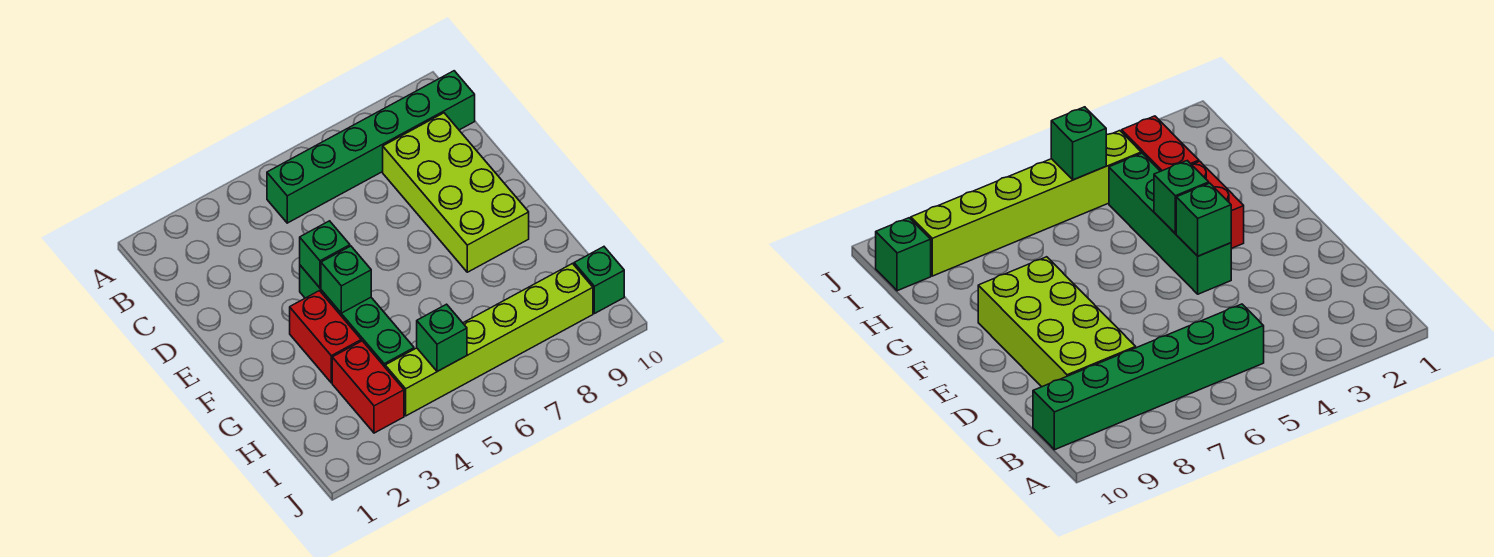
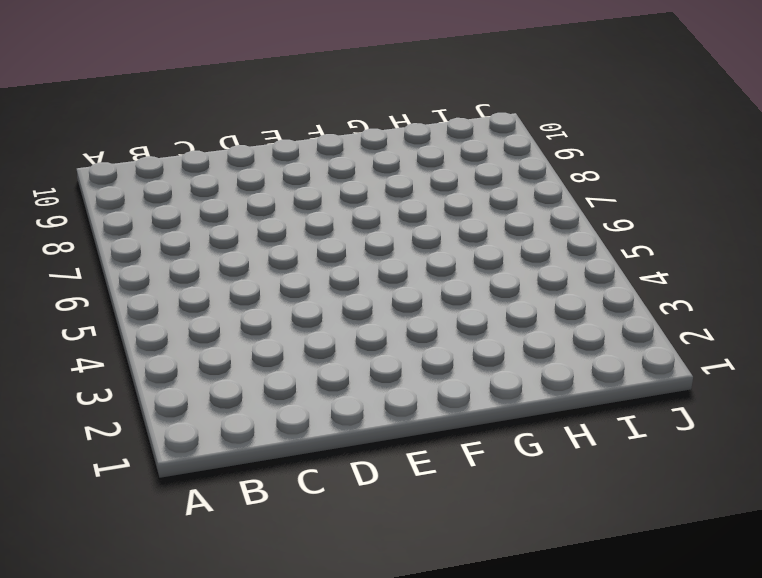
none -> green brick B5:B10 level 1
none -> lime brick C8:F9 level 1

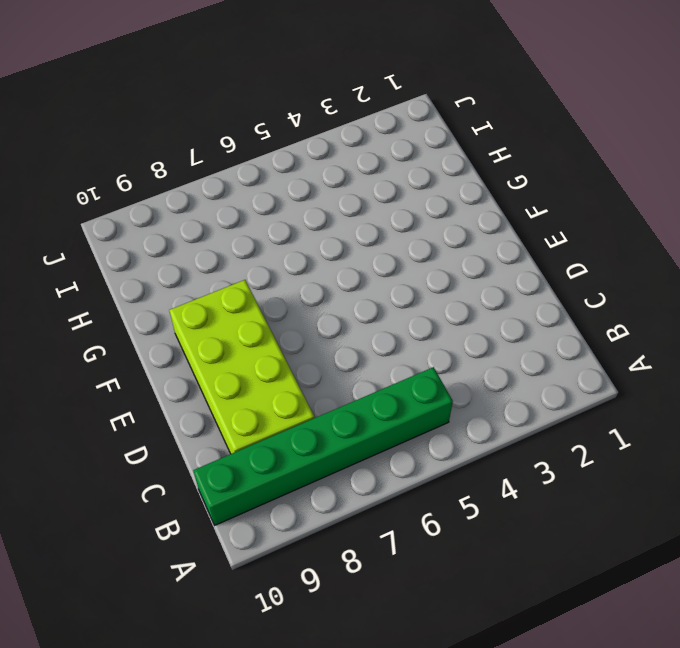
none -> green brick E4:H4 level 1
none -> red brick F3:G3 level 1

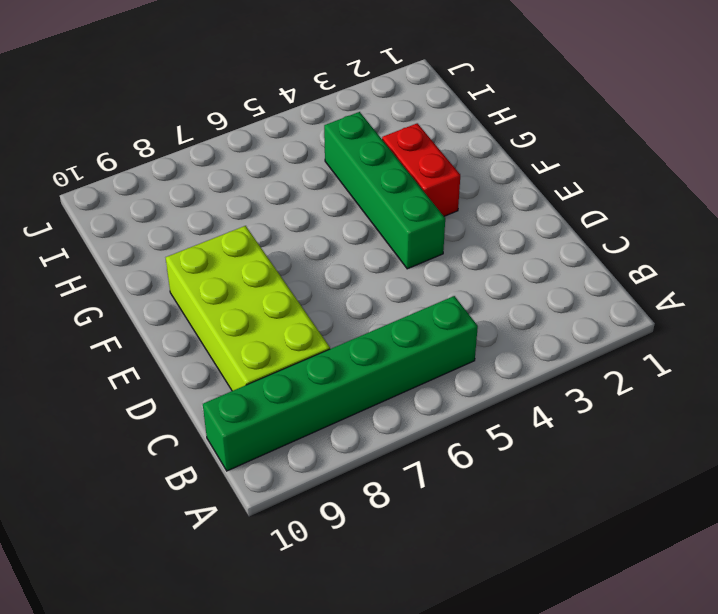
none -> red brick H3:I3 level 1
none -> lime brick I4:I9 level 1

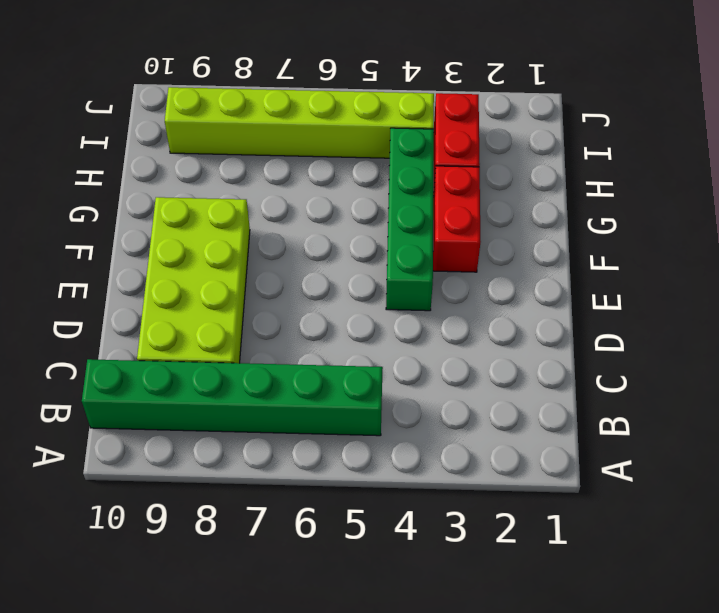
none -> green brick I10 level 1
none -> green brick E4 level 2

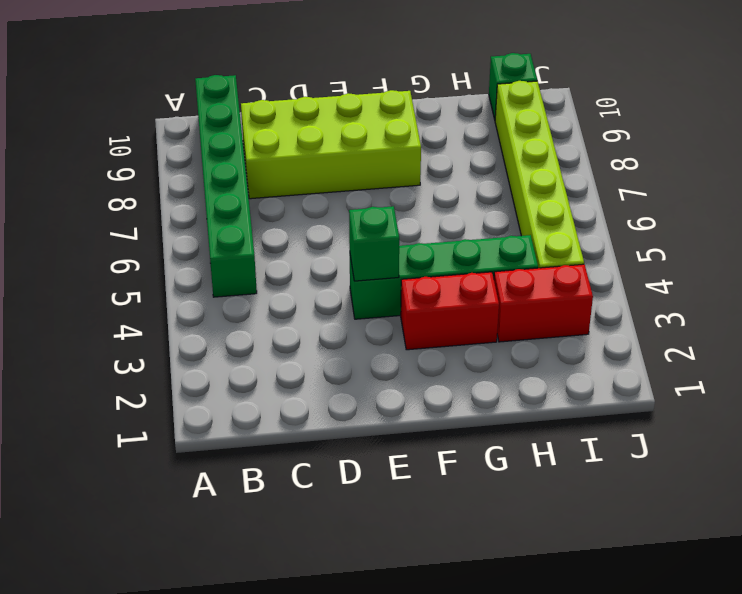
none -> green brick F4 level 2
none -> green brick I5 level 2

